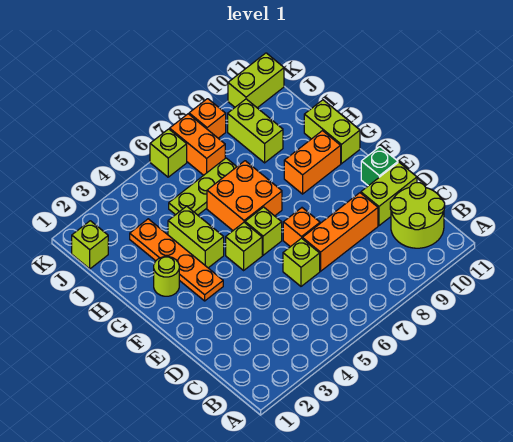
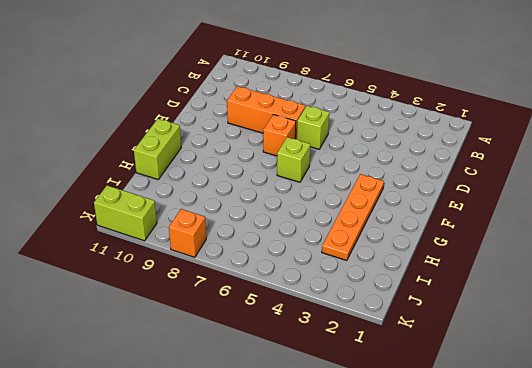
none -> lime round brick B10:C11 level 1
none -> lime brick D10:D11 level 1
none -> green brick E11 level 1

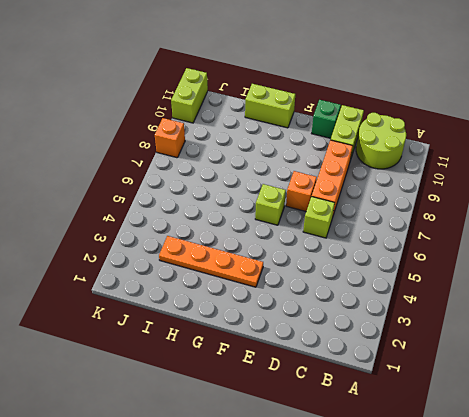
none -> lime brick F5 level 1
none -> lime round brick G2 level 1
none -> lime brick G4:H4 level 1

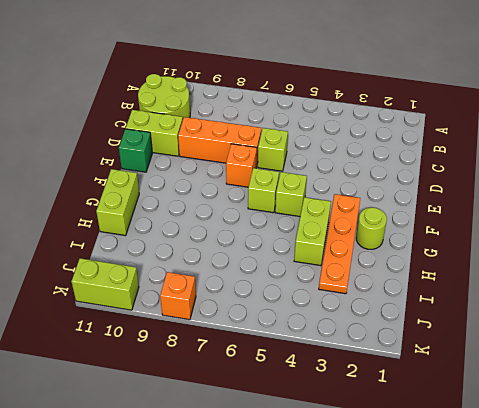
none -> orange brick G6:H7 level 1
none -> orange brick G9:G10 level 1
none -> lime plate I5:I7 level 1

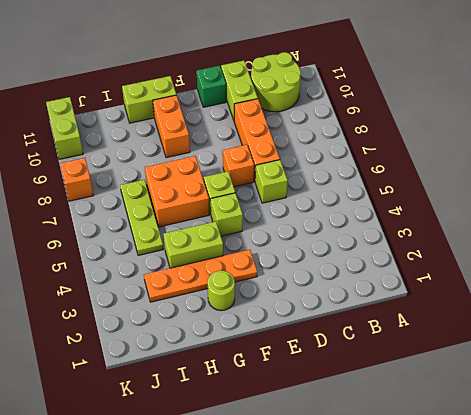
none -> lime brick I9:J9 level 1
none -> lime brick J1 level 1
none -> orange brick J7:K7 level 1

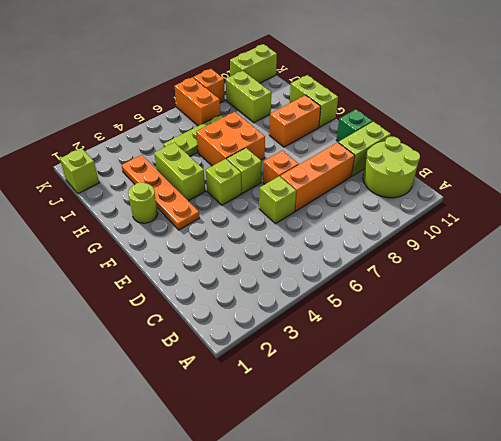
none -> lime brick K6 level 1

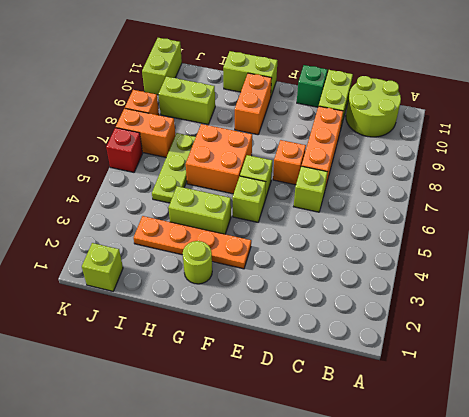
red brick K6 level 1 -> lime brick K6 level 1

